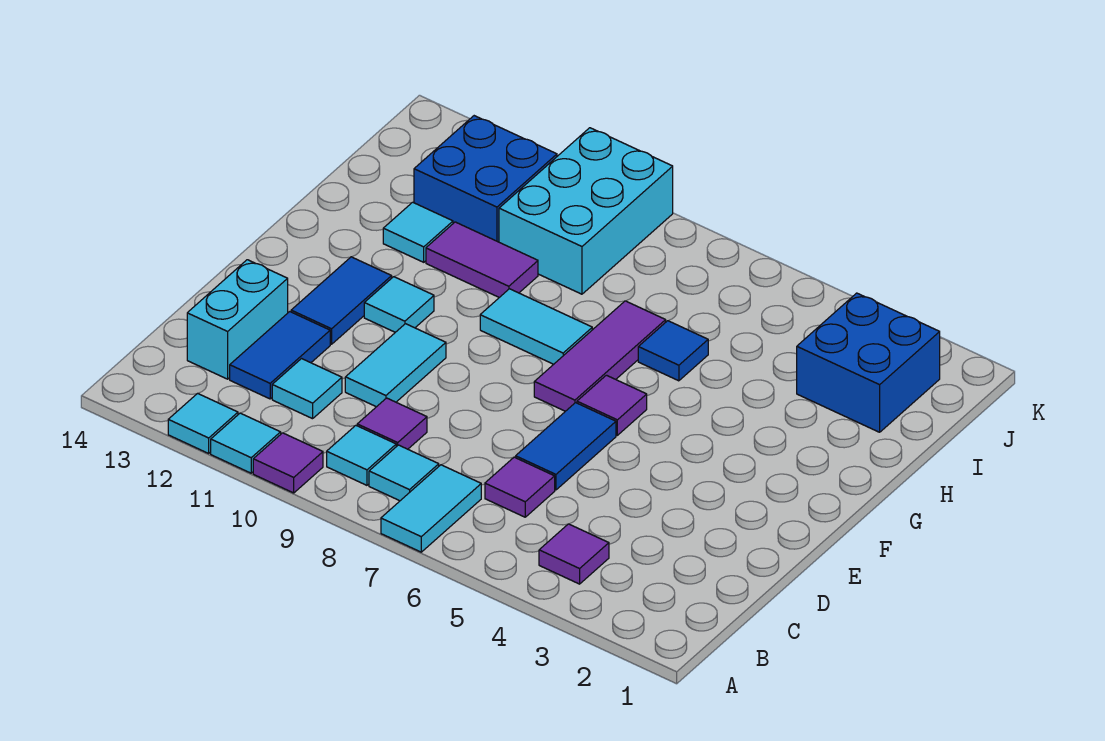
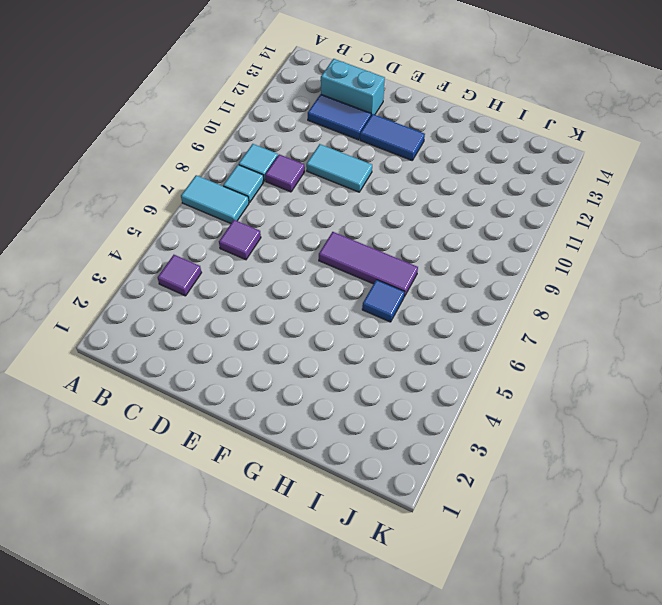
none -> purple tile A10 level 1
none -> cyan tile A11 level 1
none -> cyan tile A12 level 1

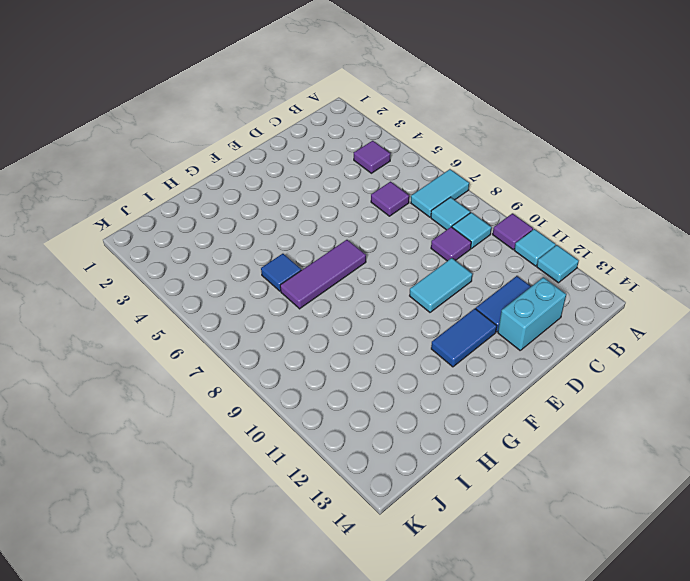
none -> cyan tile C11 level 1
none -> blue tile D6:E6 level 1
none -> purple tile F6 level 1

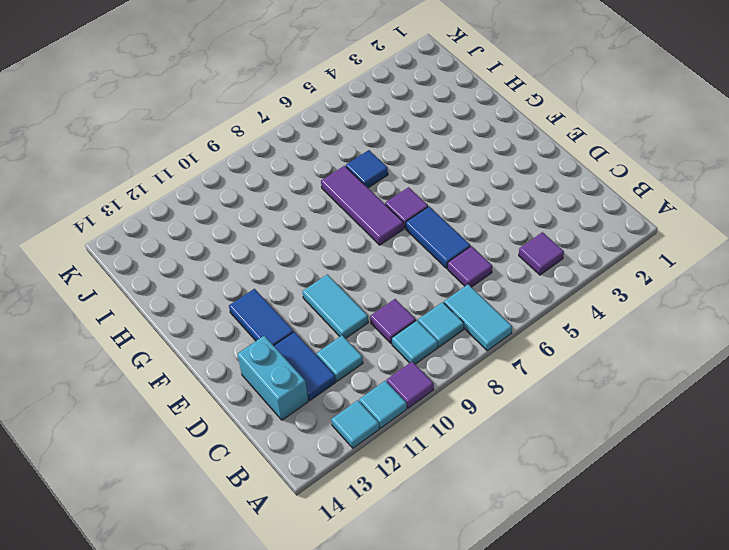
none -> cyan tile F11 level 1
none -> cyan tile G8:G9 level 1
none -> purple tile H10:H11 level 1

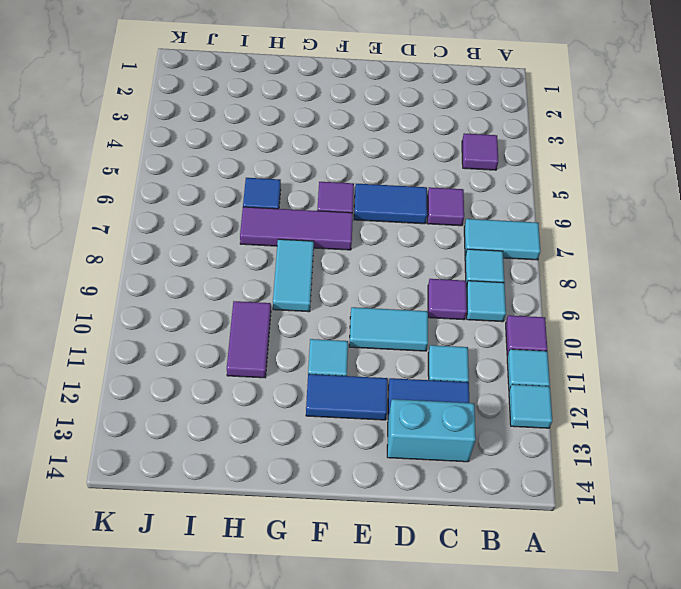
none -> cyan tile H12 level 1
none -> blue brick I2:J3 level 1
none -> cyan brick I9:K10 level 1

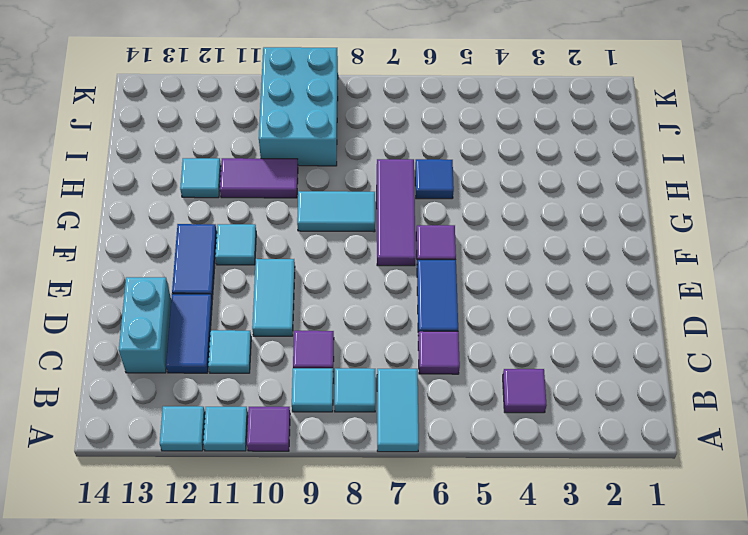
none -> blue brick I2:J3 level 1
none -> blue brick I11:J12 level 1

